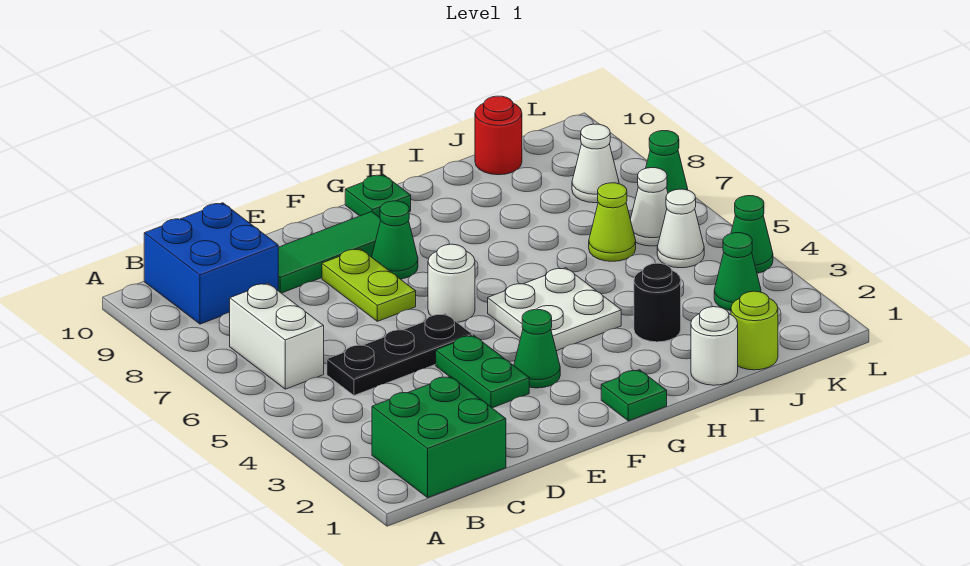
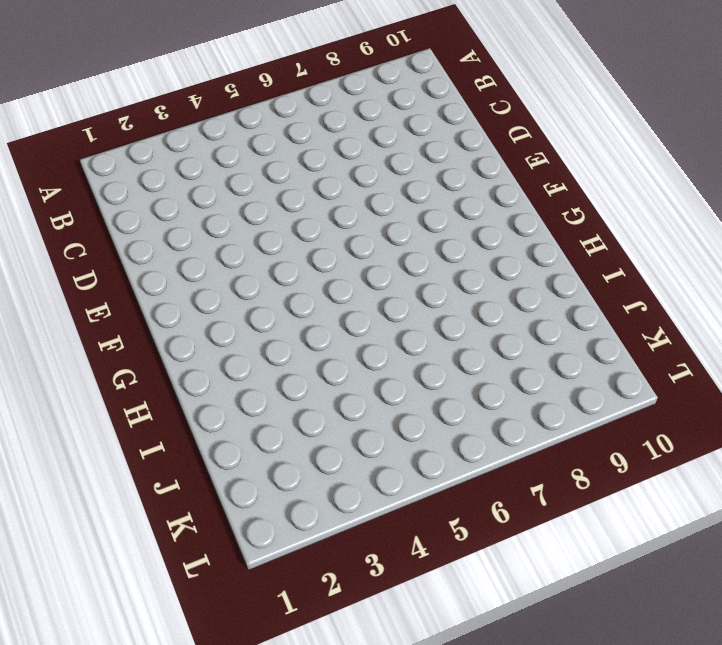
none -> green brick B1:C2 level 1
none -> white brick B6:B7 level 1
none -> blue brick B9:C10 level 1

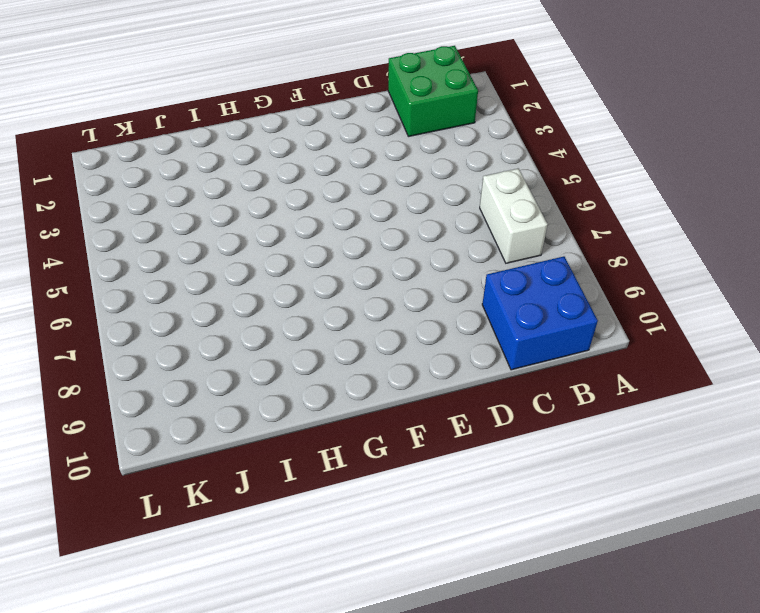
none -> black plate C5:E5 level 1
none -> green tile D9:F9 level 1
none -> green plate E3:E4 level 1

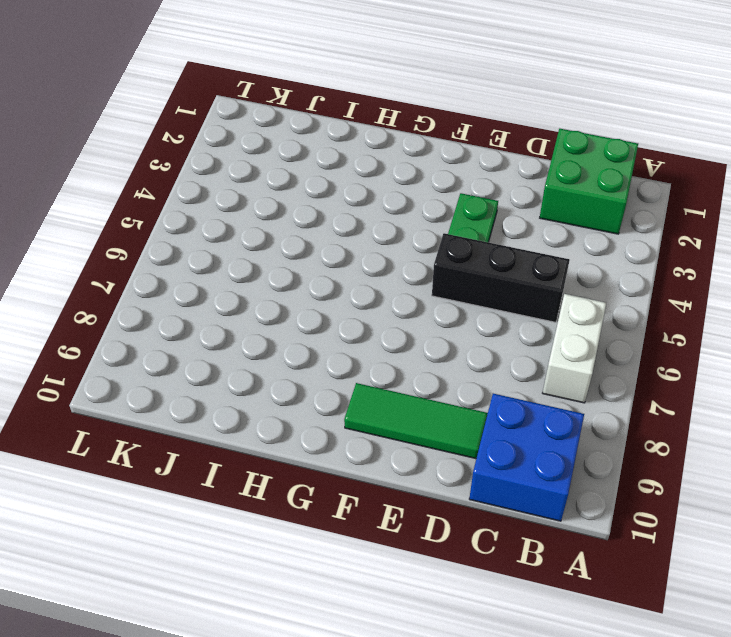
black brick C5:E5 level 1 -> black plate C5:E5 level 1
none -> lime plate E7:E8 level 1
none -> green cone F3 level 1
none -> white round brick F6 level 1

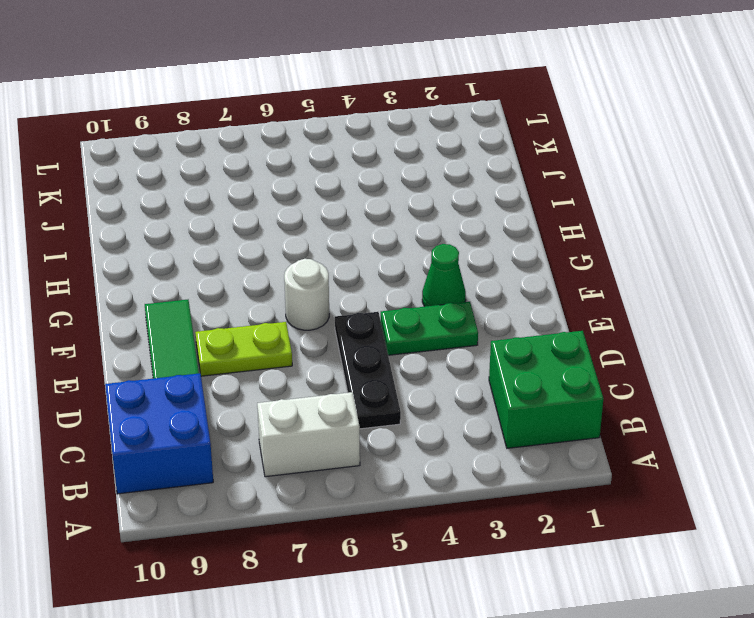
none -> green cone F8 level 1
none -> green plate G1 level 1
none -> white plate G4:H5 level 1

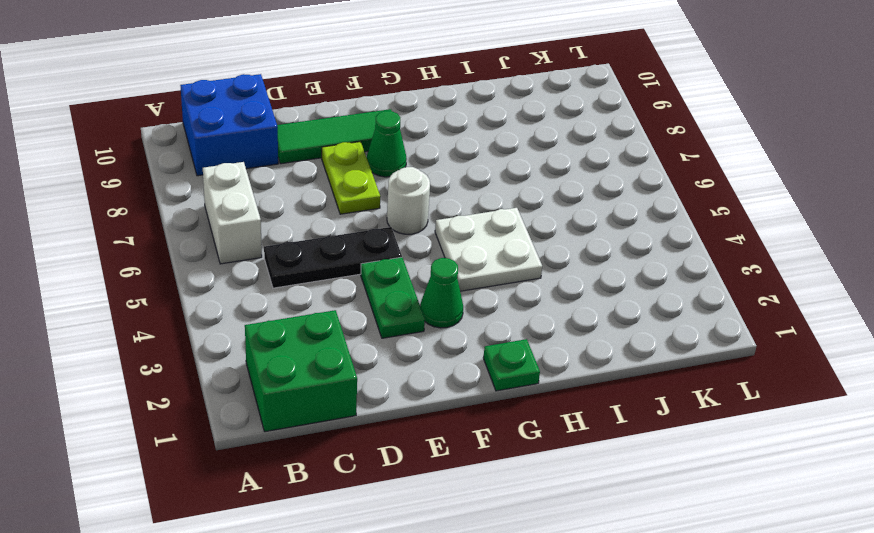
none -> green plate G10 level 1
none -> white round brick I1 level 1
none -> black round brick I3 level 1

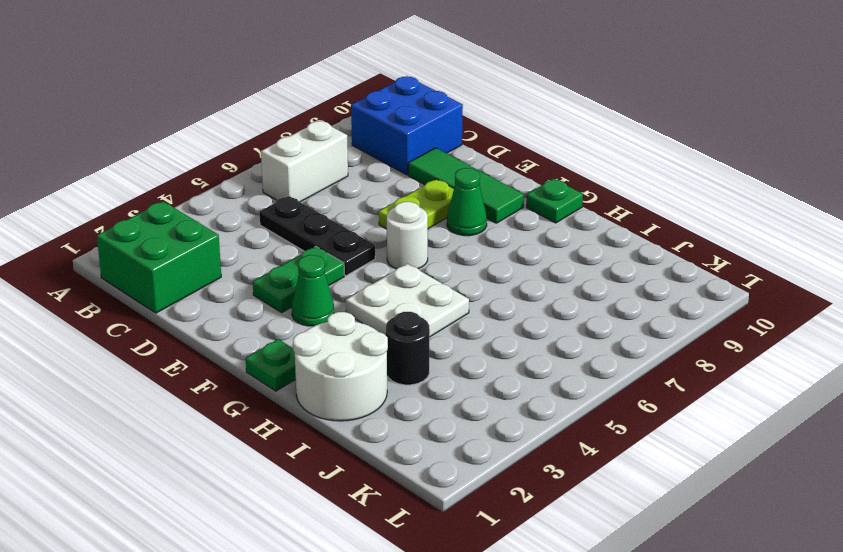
white round brick H1:I2 level 1 -> white round brick I1 level 1
none -> lime round brick J1 level 1
none -> lime cone J6 level 1
none -> red round brick J10 level 1

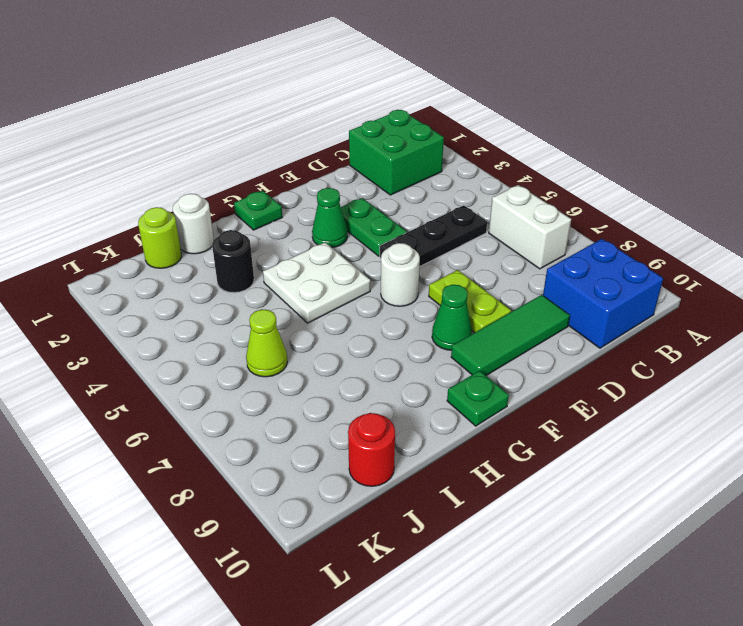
none -> green cone K3 level 1
none -> white cone K5 level 1
none -> white cone K6 level 1

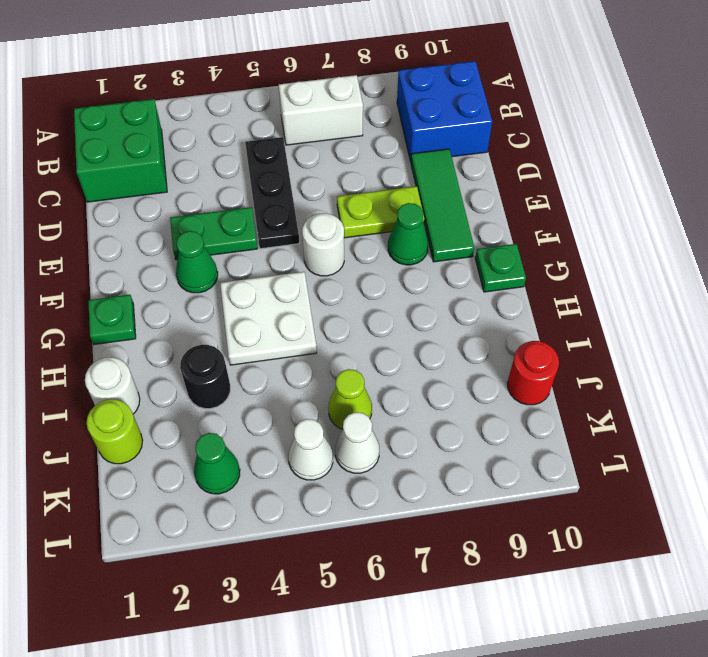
none -> white cone K8 level 1
none -> green cone L4 level 1
none -> green cone L7 level 1

